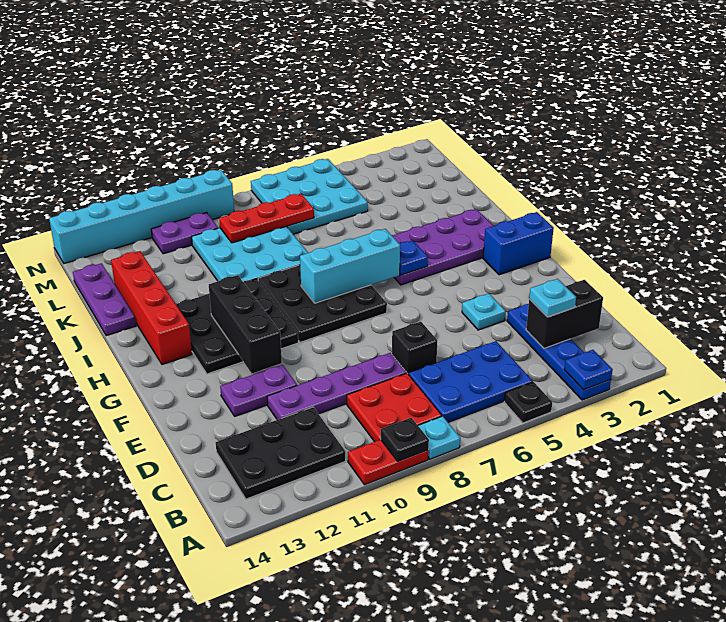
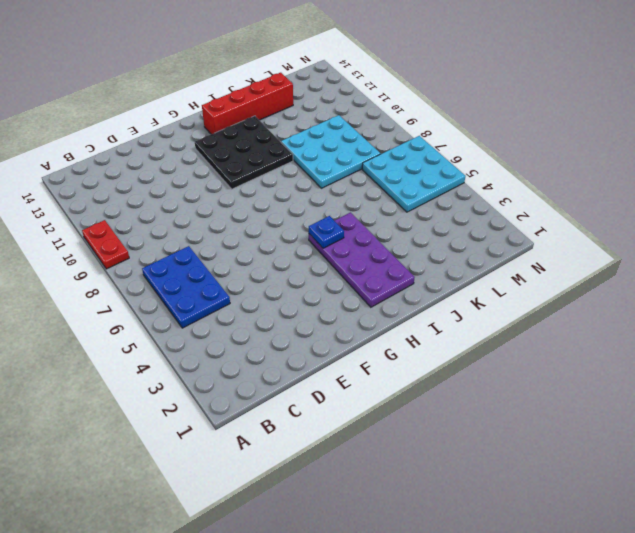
none -> blue plate A3:D3 level 1
none -> black plate A5 level 1
none -> cyan plate A8 level 1

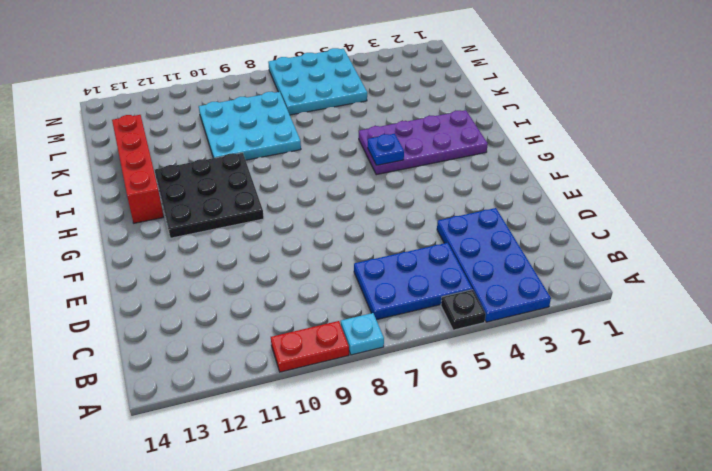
blue plate A3:D4 level 1 -> blue plate A3:D3 level 1
none -> red plate B8:C9 level 1
none -> black plate B11:C13 level 1
none -> black brick D7 level 1

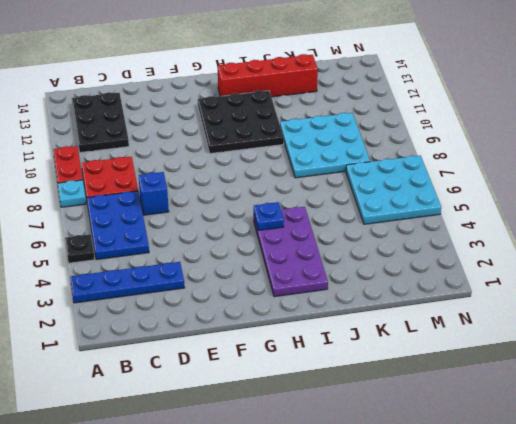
blue brick D7 level 1 -> black brick D7 level 1
none -> purple plate D8:D11 level 1
none -> cyan plate E4 level 1
none -> purple plate E11:E12 level 1

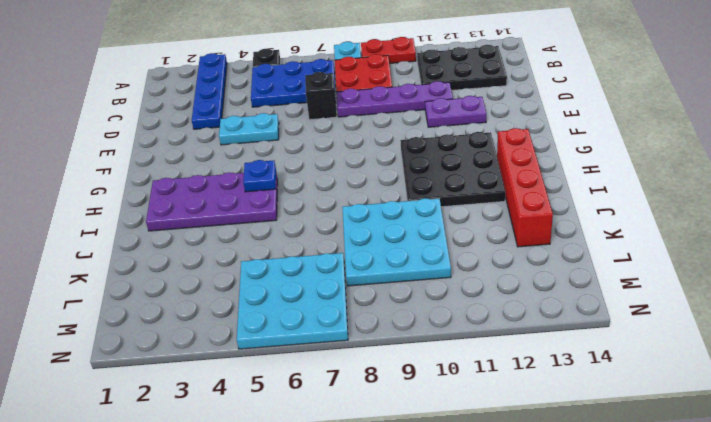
cyan plate E4:E5 level 1 -> cyan plate E4 level 1
none -> blue brick G1:G2 level 1
none -> black plate G7:I9 level 1
none -> purple plate J14:L14 level 1

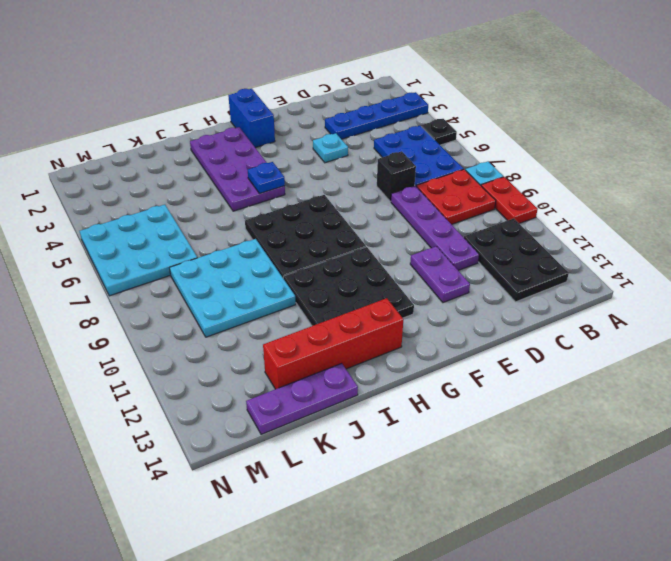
none -> purple plate M10:M11 level 1
none -> cyan brick N9:N14 level 1
none -> blue plate A3 level 2

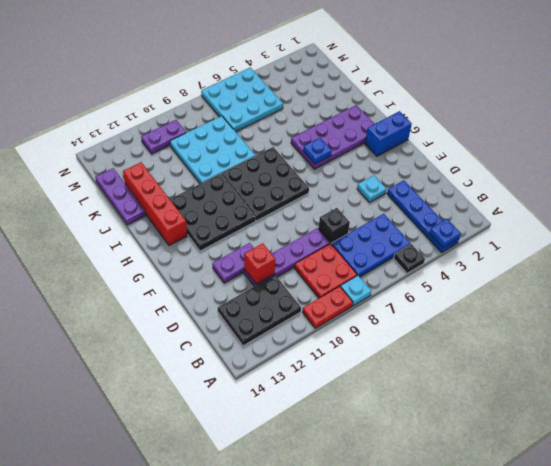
red brick D11 level 2 -> none
none -> cyan brick N9:N14 level 1
none -> black plate A9 level 2
none -> black brick C2:C3 level 2

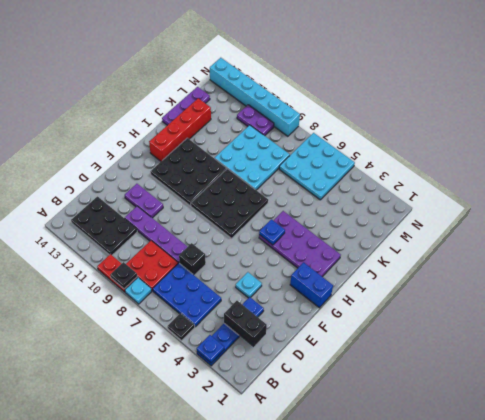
none -> black brick F11:H11 level 2
none -> cyan brick H6:H8 level 2
none -> red plate L7:L9 level 2

